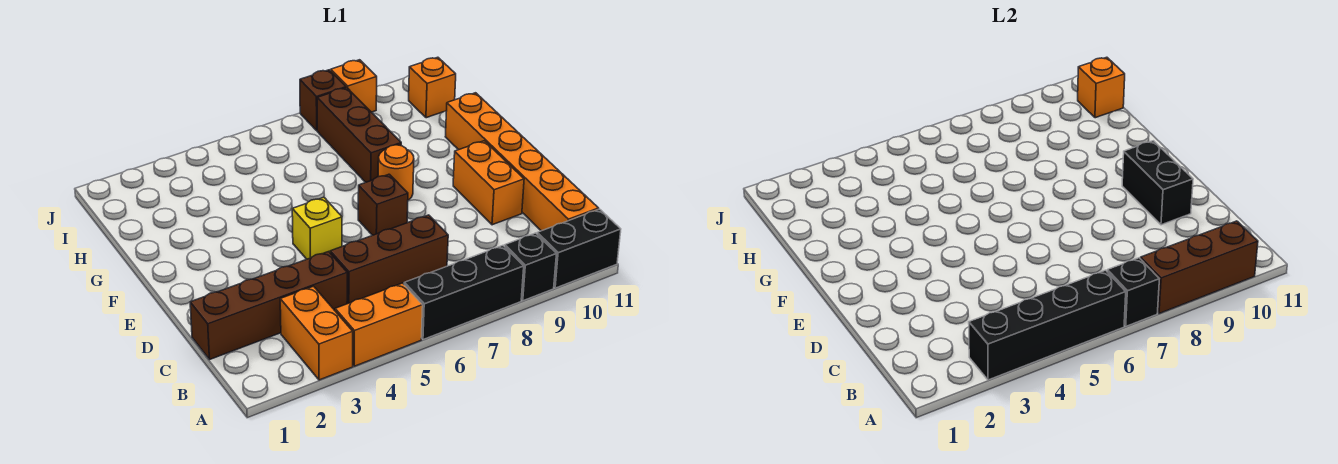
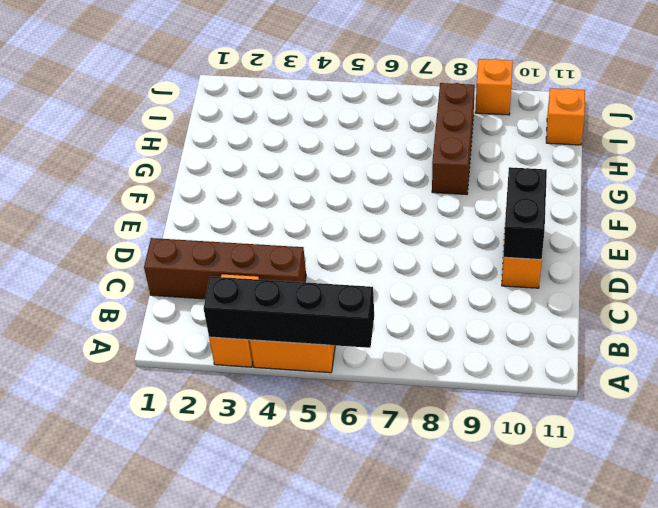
none -> black brick A6:A8 level 1
none -> black brick A9 level 1
none -> black brick A10:A11 level 1

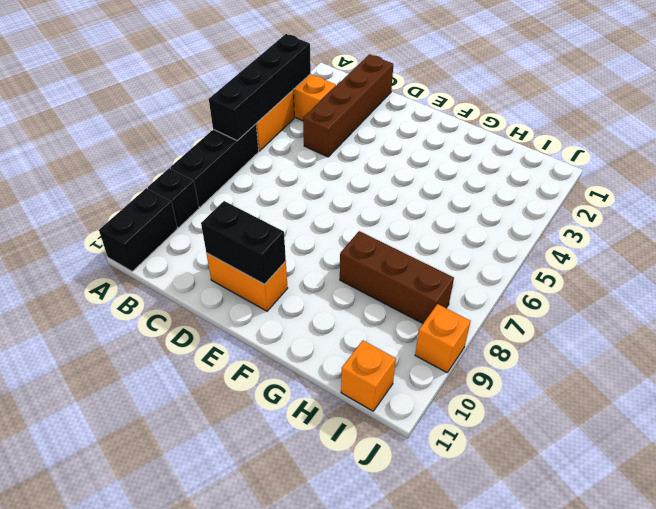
none -> orange brick B11:G11 level 1
none -> brown brick C5:C7 level 1
none -> yellow brick E5 level 1

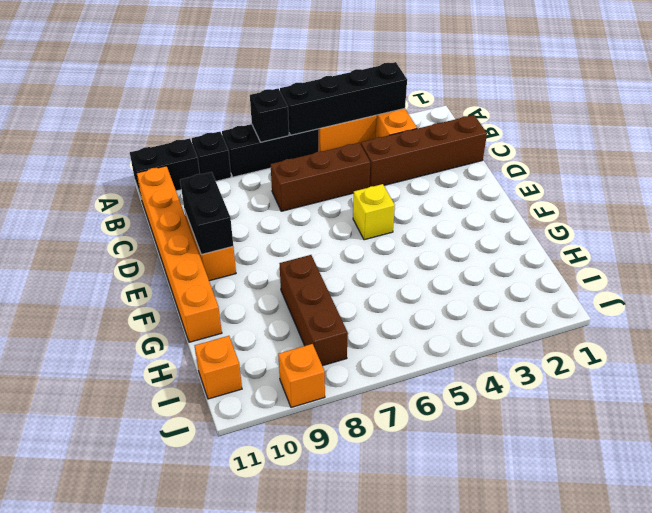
none -> brown brick E7 level 1
none -> orange round brick F8 level 1
none -> brown brick J8 level 1

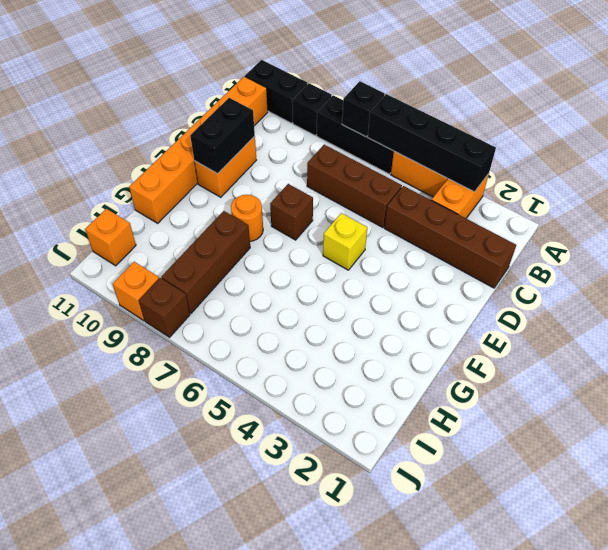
none -> brown brick A8:A10 level 2
none -> orange brick I11 level 2

